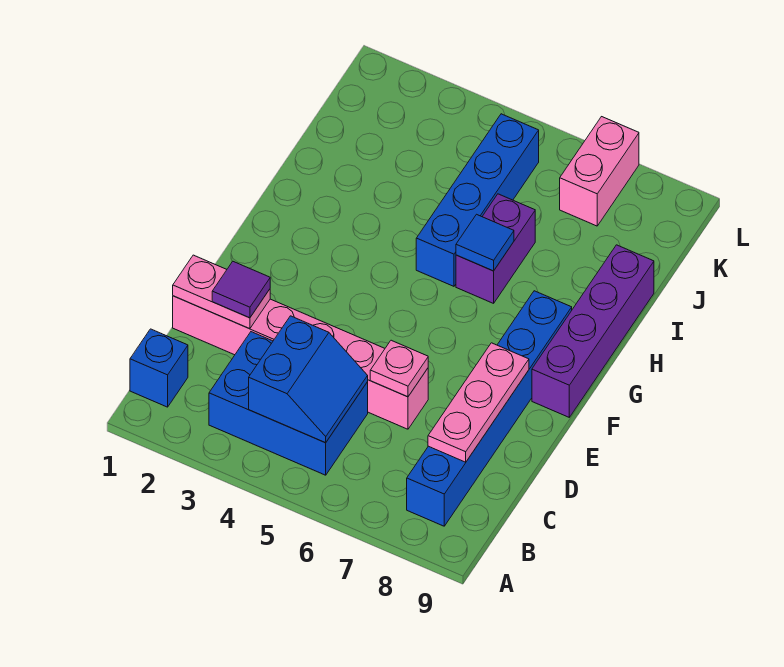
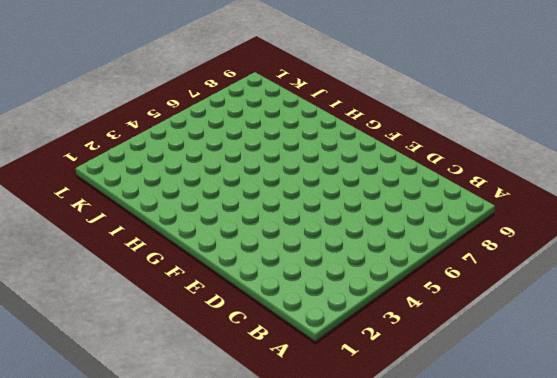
none -> blue brick B1 level 1
none -> blue brick B3:C5 level 1
none -> blue brick B8:G8 level 1

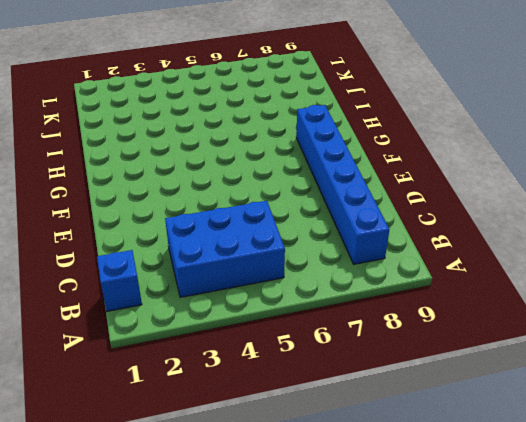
none -> pink brick D1:D6 level 1
none -> purple brick F9:I9 level 1
none -> blue brick H5:K5 level 1

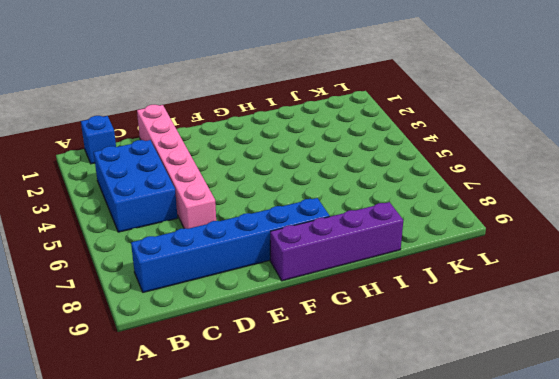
none -> blue brick H5:K5 level 1
none -> purple brick H6:I6 level 1
none -> pink brick K7:L7 level 1

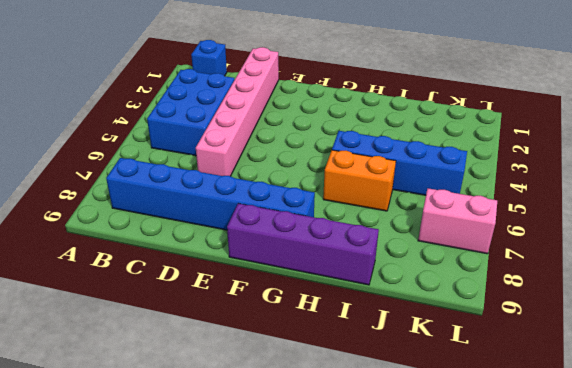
orange brick H6:I6 level 1 -> purple brick H6:I6 level 1
none -> blue slope B4:C5 level 2 top 4
none -> pink plate C8:E8 level 2
none -> pink plate D1:D2 level 2

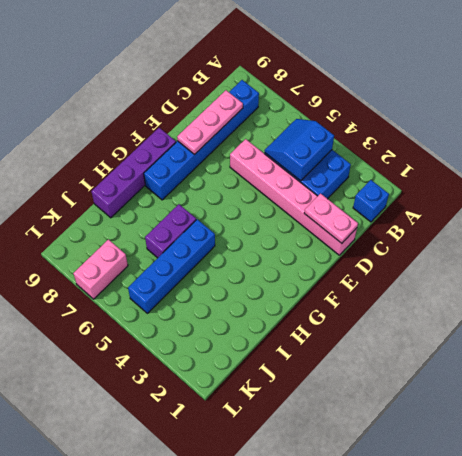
none -> pink plate D6 level 2
none -> blue tile H6 level 2
none -> purple tile D2 level 3

